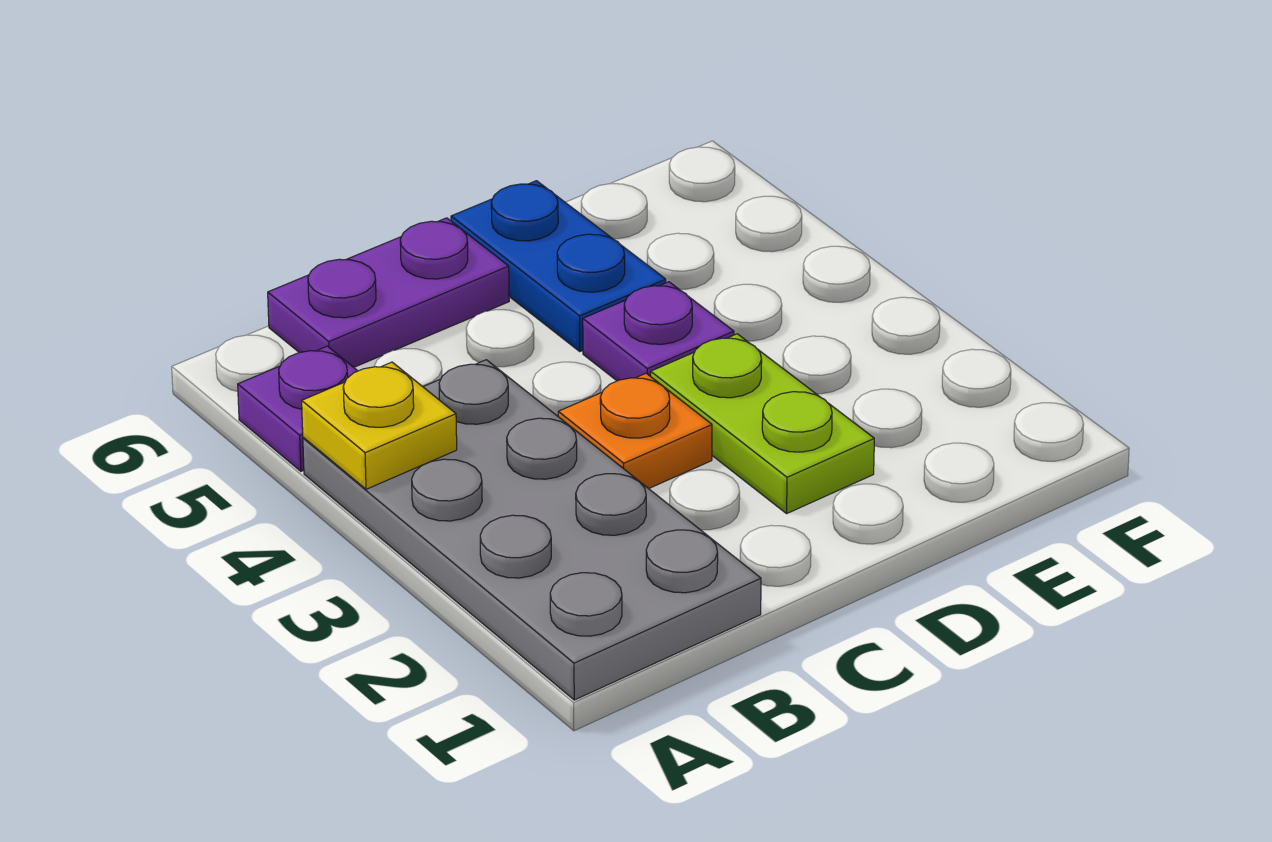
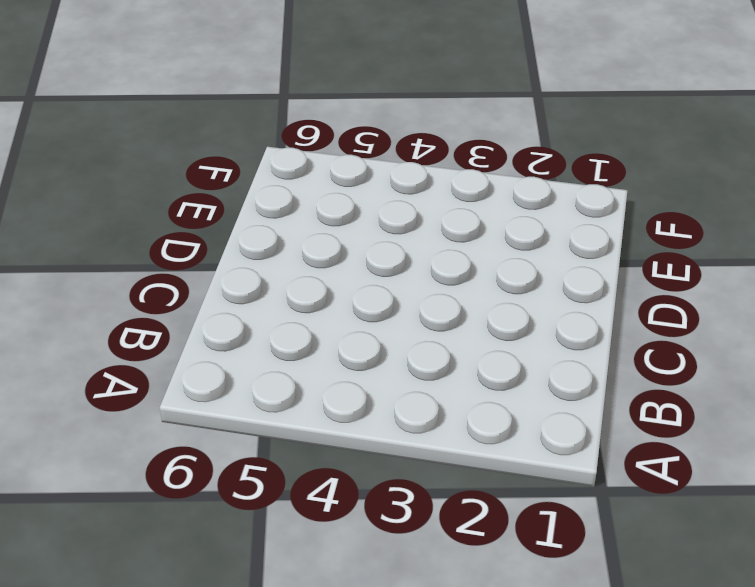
none -> grey plate A1:B4 level 1
none -> purple plate A5 level 1

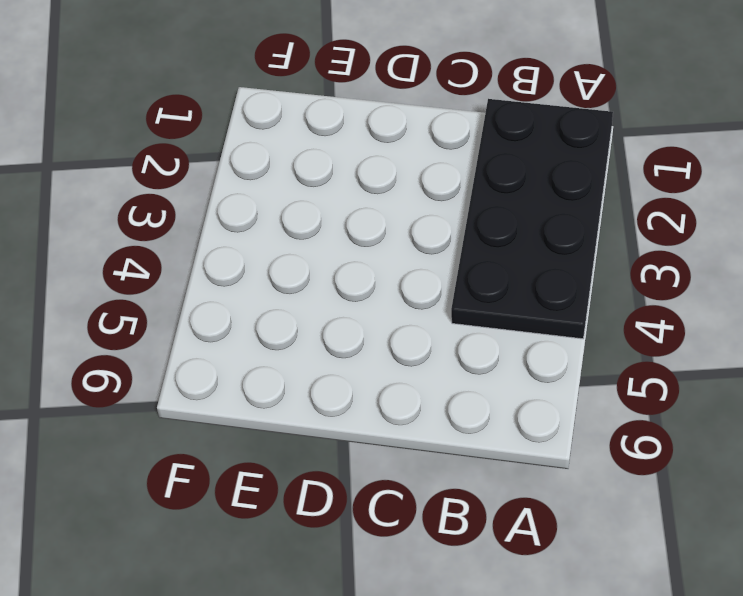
black plate A1:B4 level 1 -> grey plate A1:B4 level 1
none -> purple plate A5 level 1
none -> purple plate B6:C6 level 1

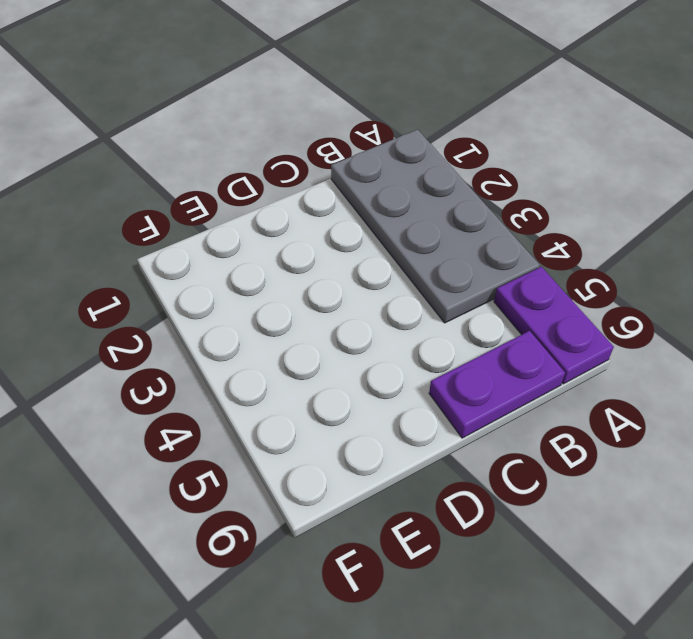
purple plate A5:A6 level 1 -> purple plate A5 level 1
none -> orange plate C3 level 1
none -> lime plate D2:D3 level 1

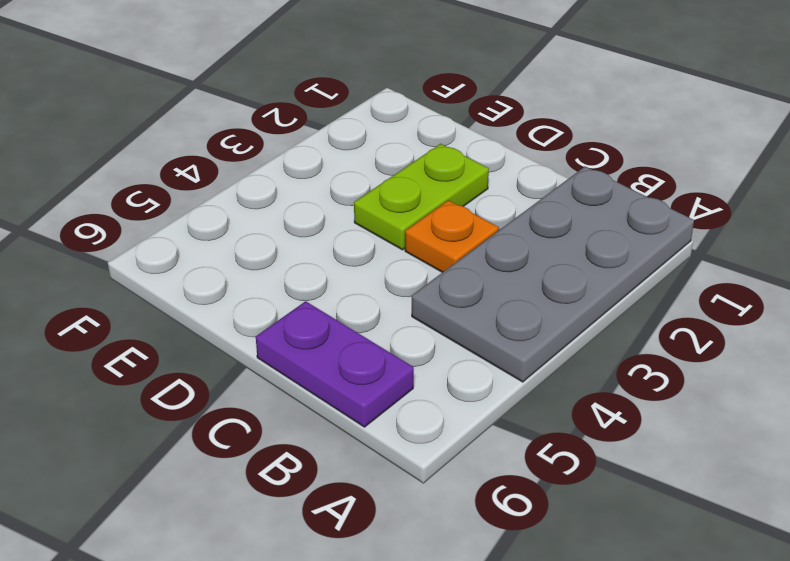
none -> purple plate A5 level 1
none -> purple plate D4 level 1

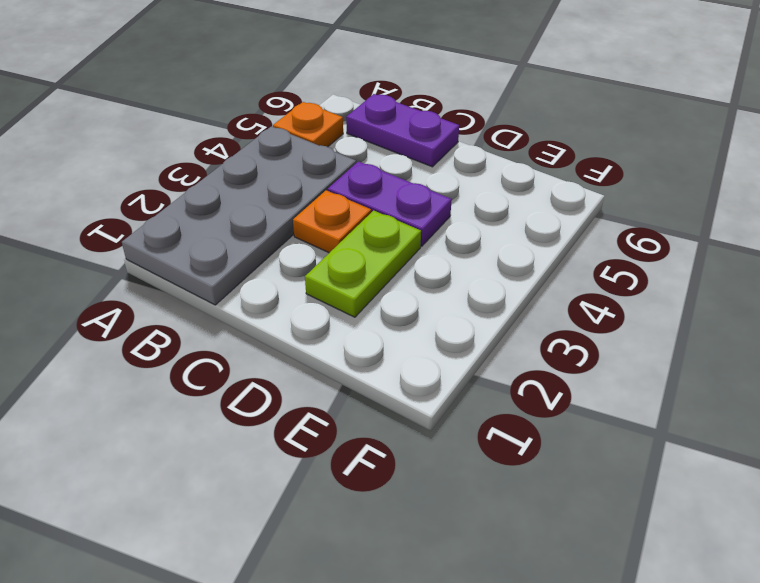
orange plate A5 level 1 -> purple plate A5 level 1
purple plate C4:D4 level 1 -> purple plate D4 level 1
none -> blue plate D5:D6 level 1
none -> yellow plate A4 level 2

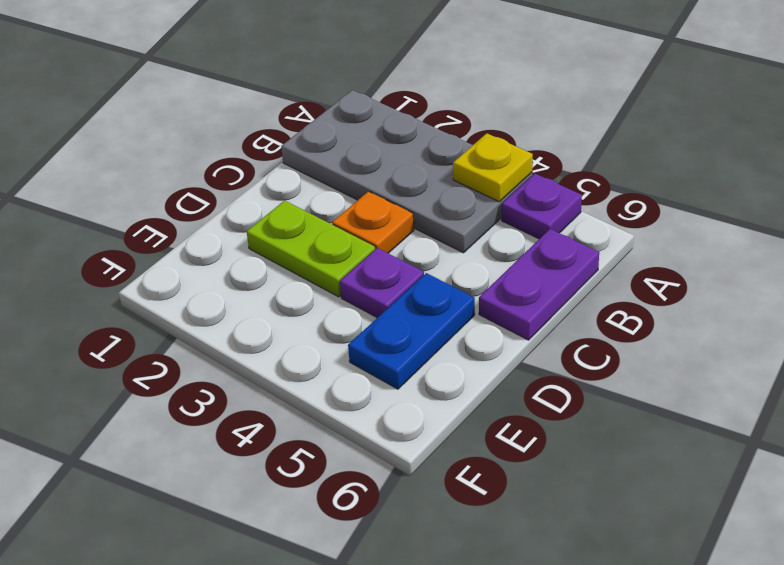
blue plate D5:E5 level 1 -> blue plate D5:D6 level 1

